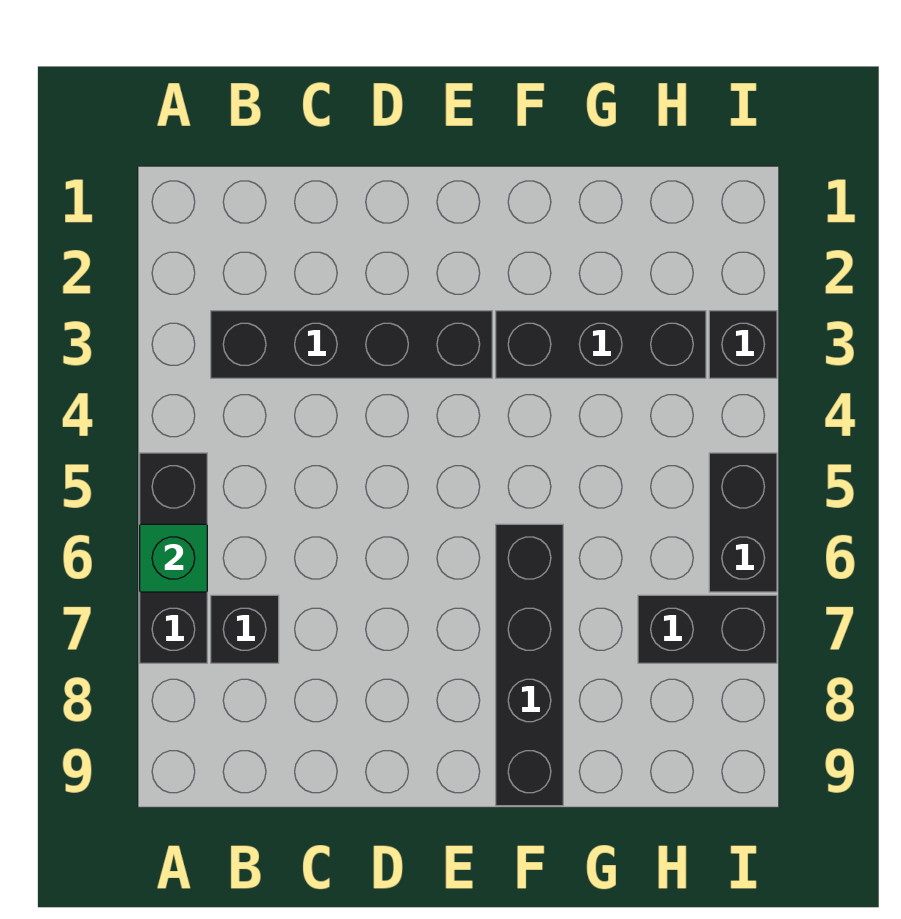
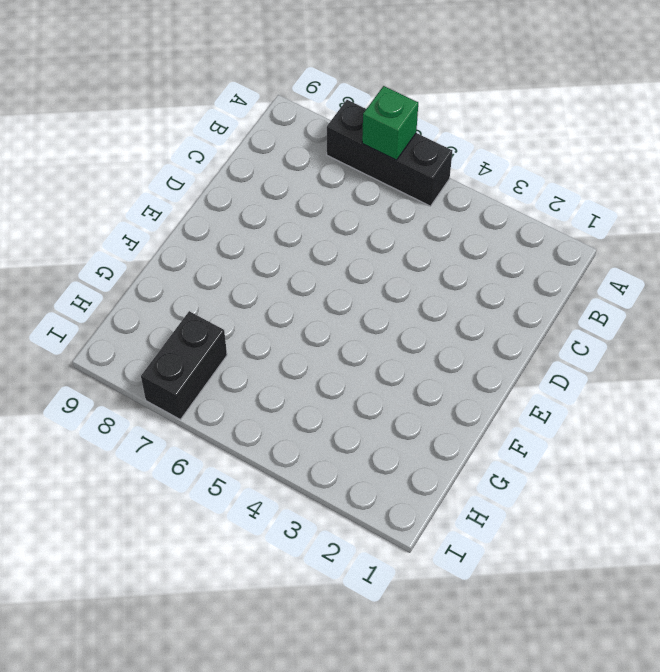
none -> black brick B3:E3 level 1
none -> black brick B7 level 1

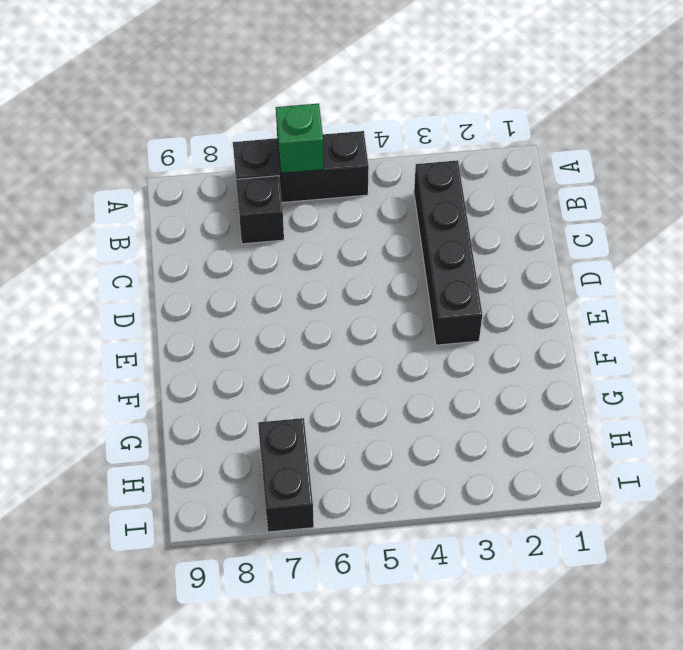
none -> black brick F3:H3 level 1
none -> black brick F6:F9 level 1

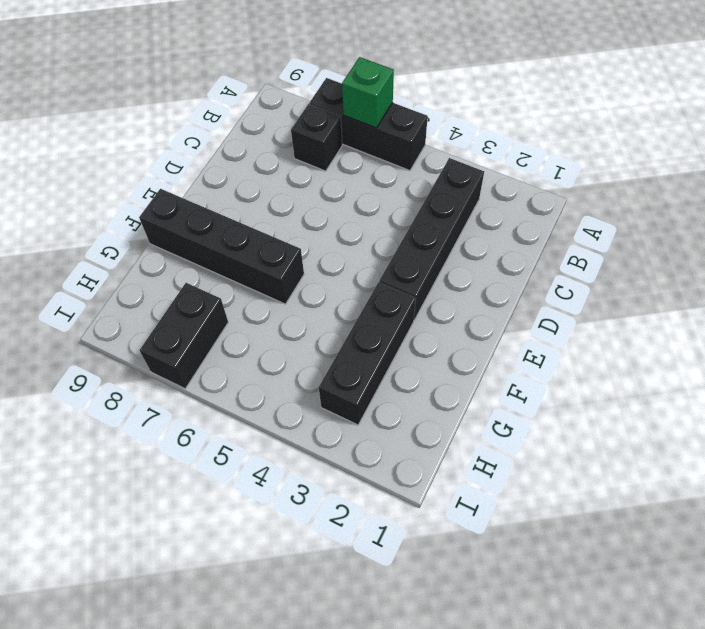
none -> black brick I3 level 1
none -> black brick I5:I6 level 1

